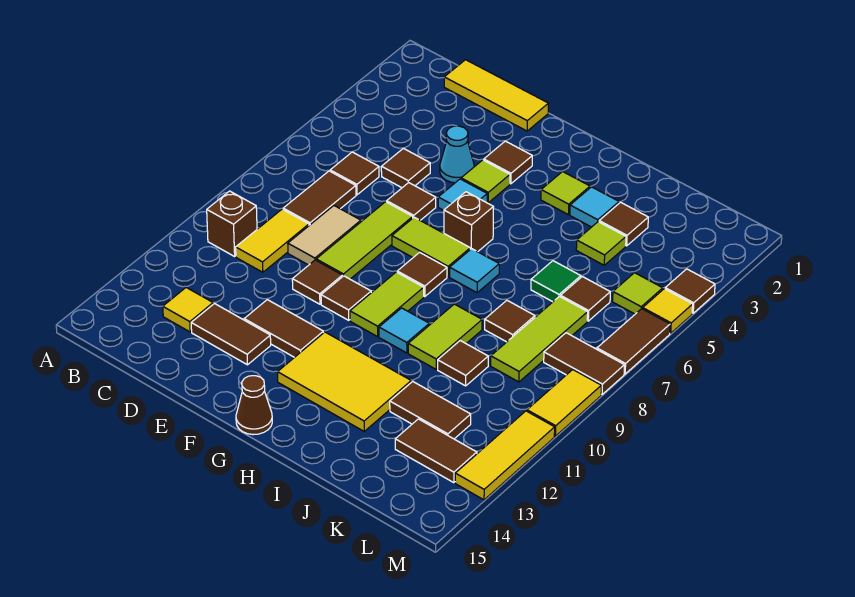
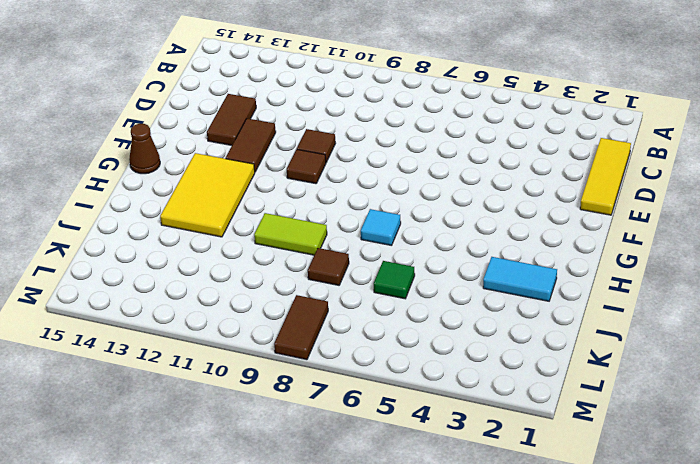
cyan tile I2:I3 level 1 -> cyan tile I3 level 1
none -> brown brick B10 level 1
none -> brown tile C6 level 1
none -> brown tile C7:C8 level 1
none -> yellow tile C9:C10 level 1

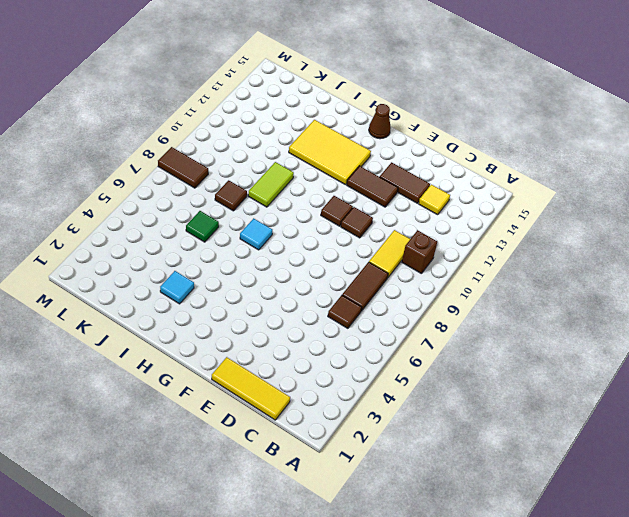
none -> brown tile D5 level 1
none -> tan tile D8:D9 level 1
none -> cyan cone E4 level 1
none -> brown tile E6 level 1

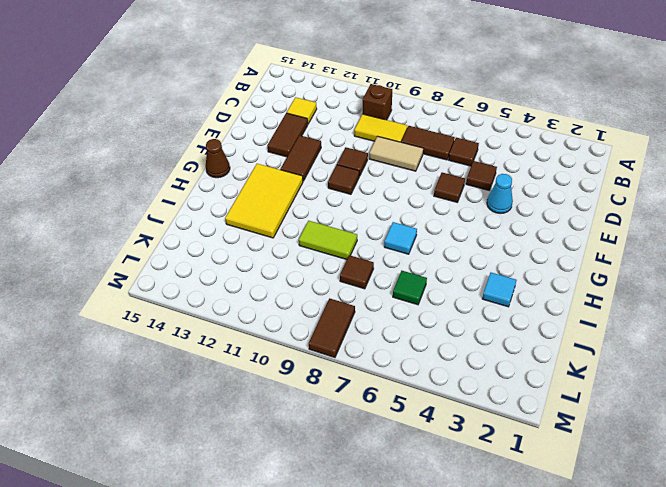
none -> yellow tile C1:E1 level 1
none -> lime tile E7:E9 level 1
none -> brown tile F3 level 1
none -> lime tile F4 level 1

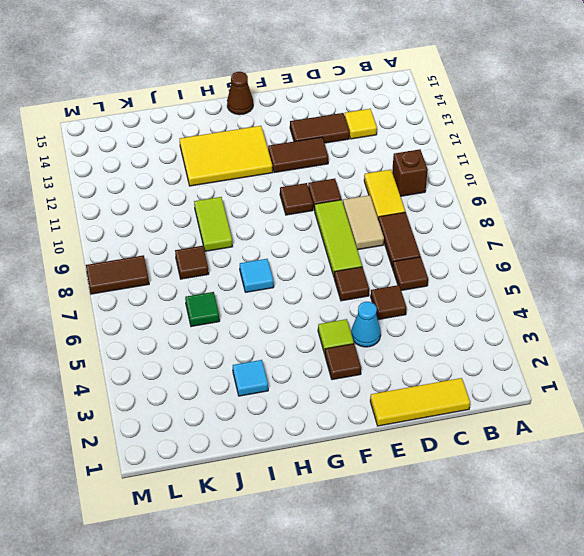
none -> cyan tile F5 level 1
none -> lime tile F7:G7 level 1
none -> brown brick G6 level 1
none -> brown tile G8 level 1

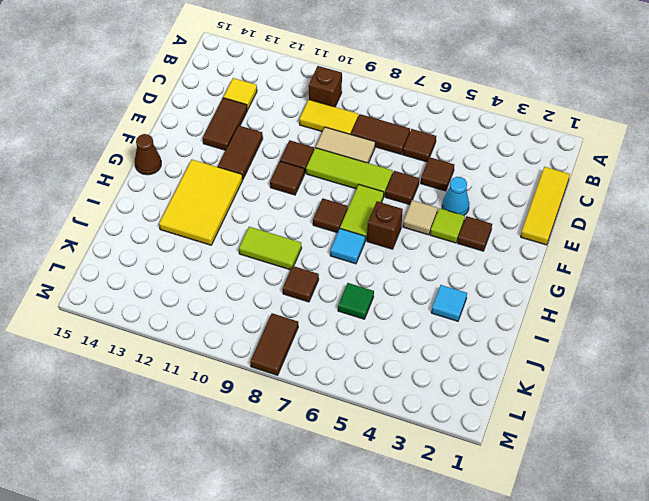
tan tile F5 level 1 -> cyan tile F5 level 1
none -> lime tile G9:G10 level 1
none -> lime tile H3 level 1
none -> cyan tile H10 level 1
none -> brown tile J3 level 1

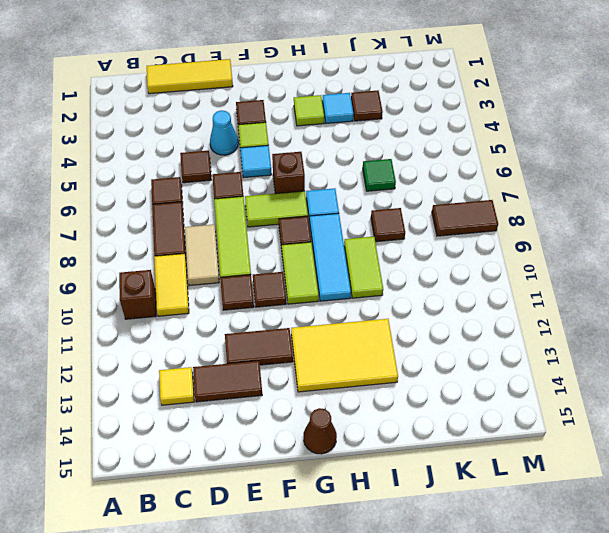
cyan tile H8:H10 level 1 -> cyan tile H10 level 1
none -> lime tile J4 level 1
none -> brown tile J10 level 1
none -> brown tile J12:K12 level 1
none -> brown tile K6 level 1

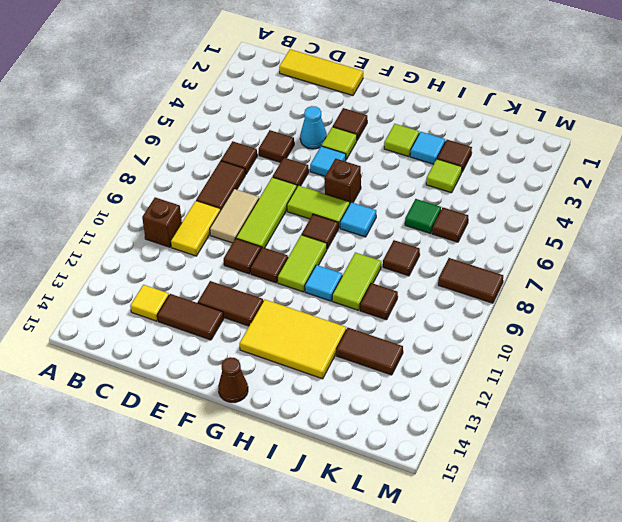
none -> lime tile K7:K9 level 1
none -> brown tile K13:L13 level 1
none -> lime tile L5 level 1
none -> brown tile M4 level 1

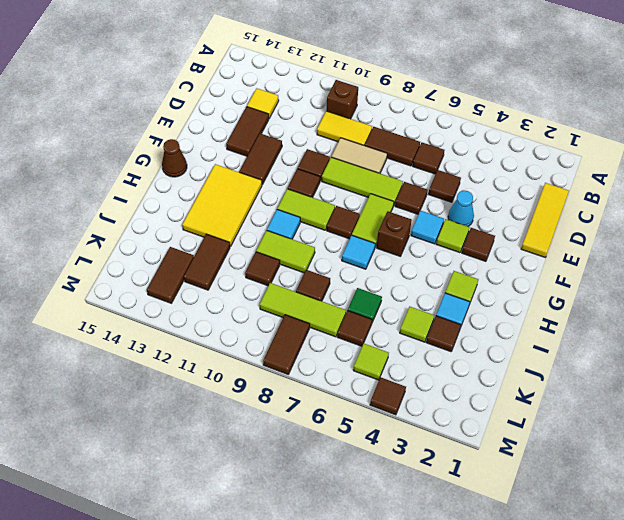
none -> yellow tile M5 level 1
none -> brown tile M6:M7 level 1
none -> yellow tile M9:M10 level 1
none -> yellow tile M11:M13 level 1

